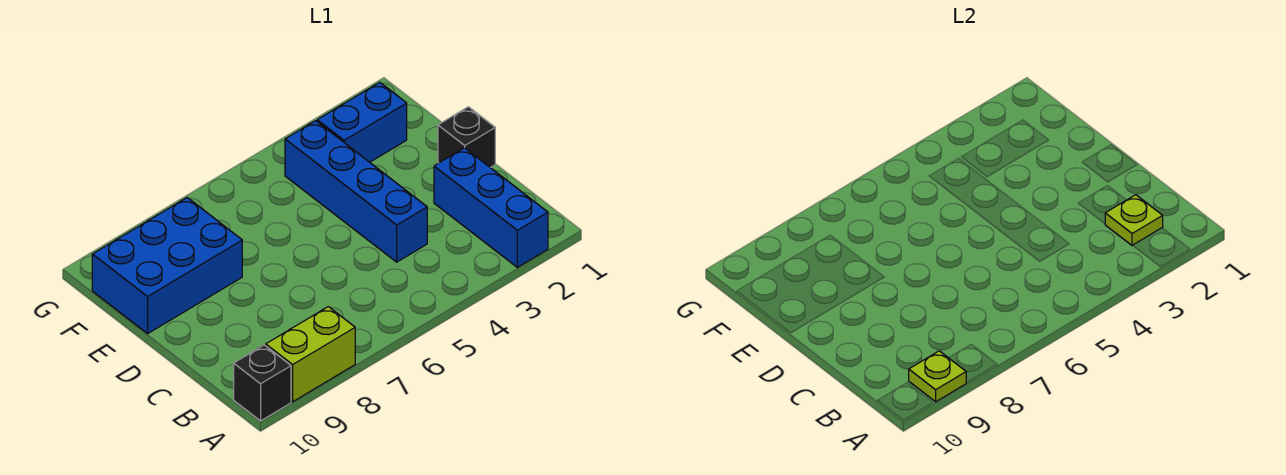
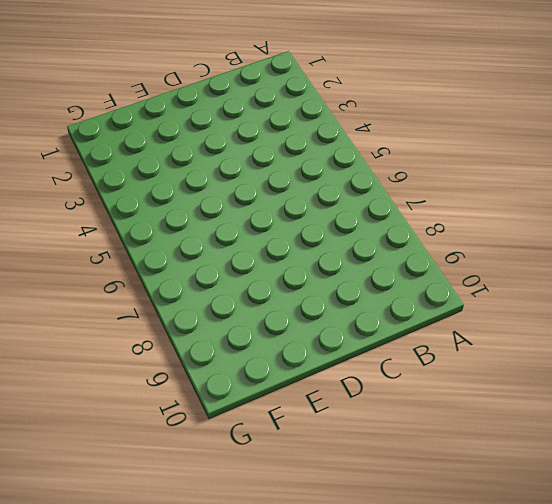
none -> blue brick A2:C2 level 1
none -> lime brick A8:A9 level 1

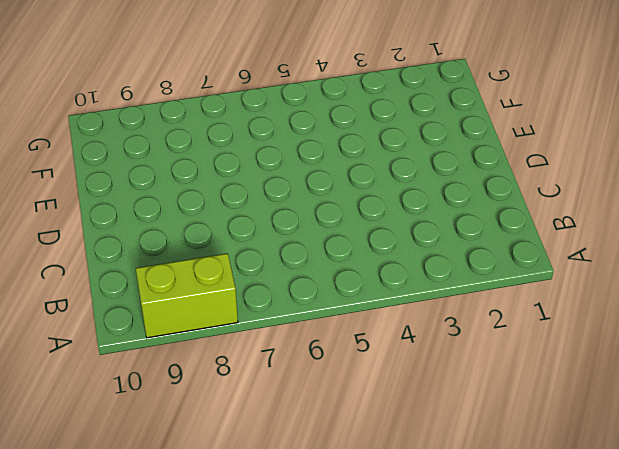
none -> blue brick A2:C2 level 1
none -> black brick A10 level 1

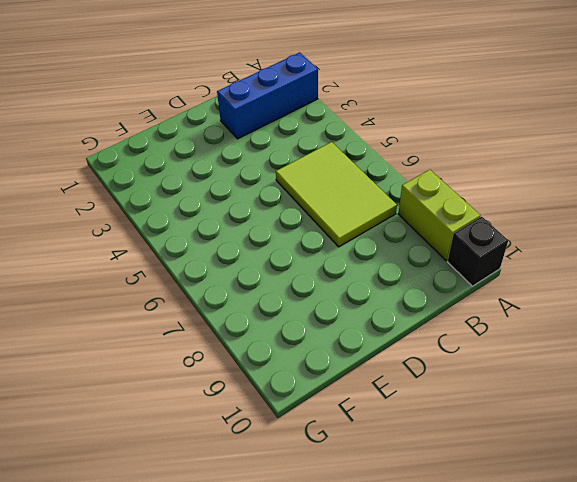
lime tile B5:C7 level 1 -> none
none -> blue brick C4:F4 level 1
none -> black brick D1 level 1

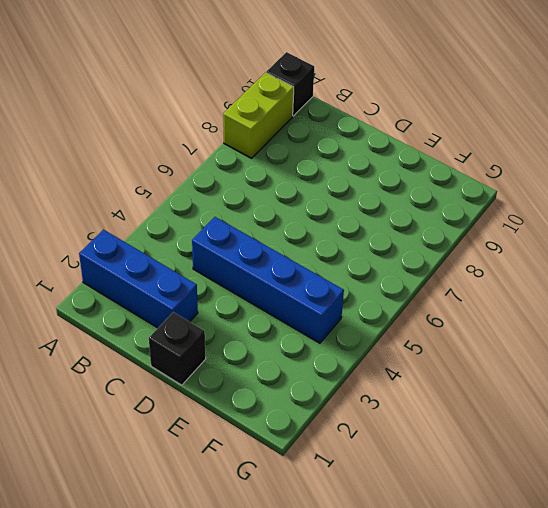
none -> blue brick E8:F10 level 1
none -> blue brick F2:F3 level 1

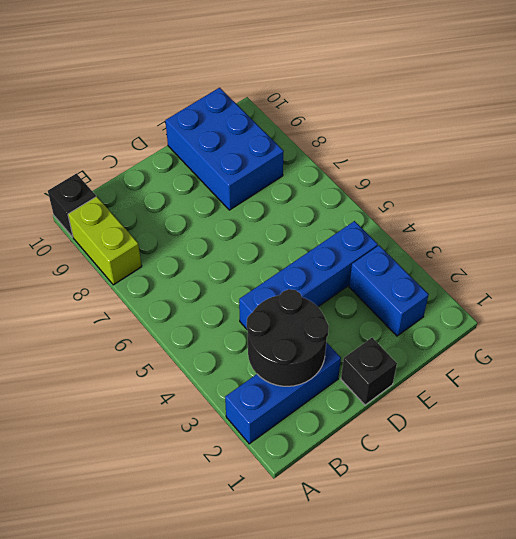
black round brick B2:C3 level 2 -> lime plate B2 level 2
none -> lime plate A9 level 2

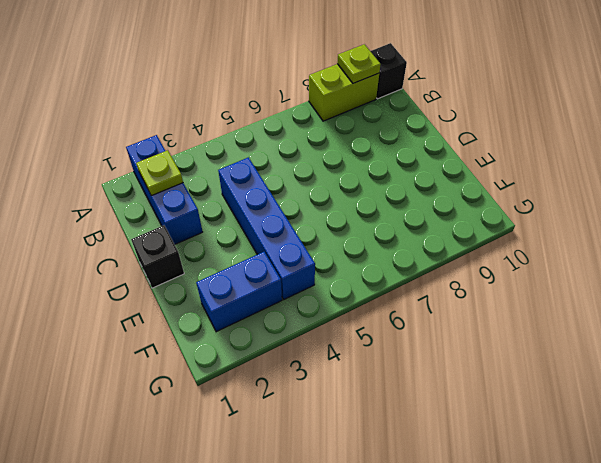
none -> blue brick E8:F10 level 1

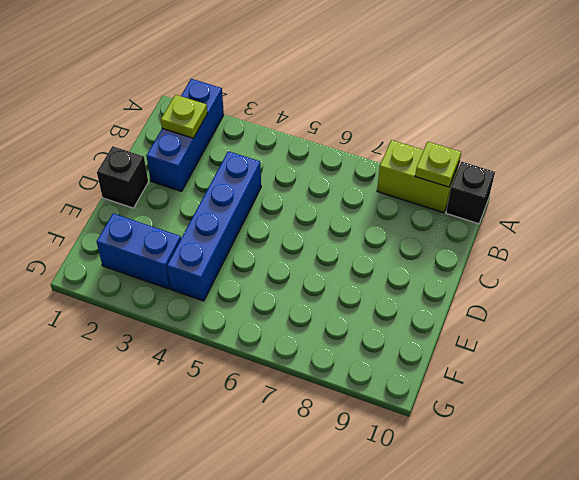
none -> blue brick E8:F10 level 1

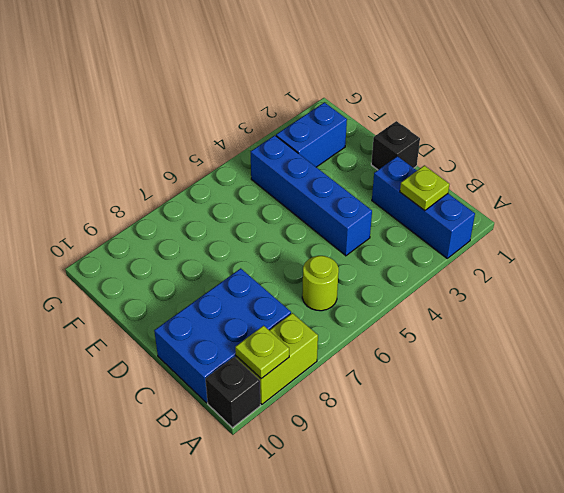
lime round brick B6 level 1 -> none
blue brick B8:C10 level 1 -> blue brick E8:F10 level 1

